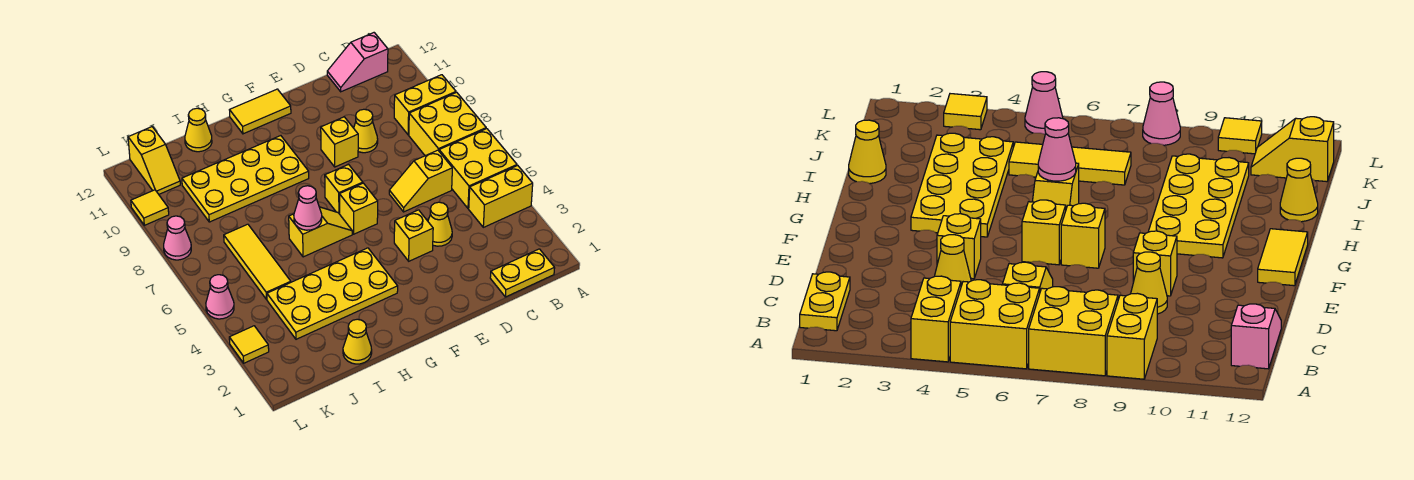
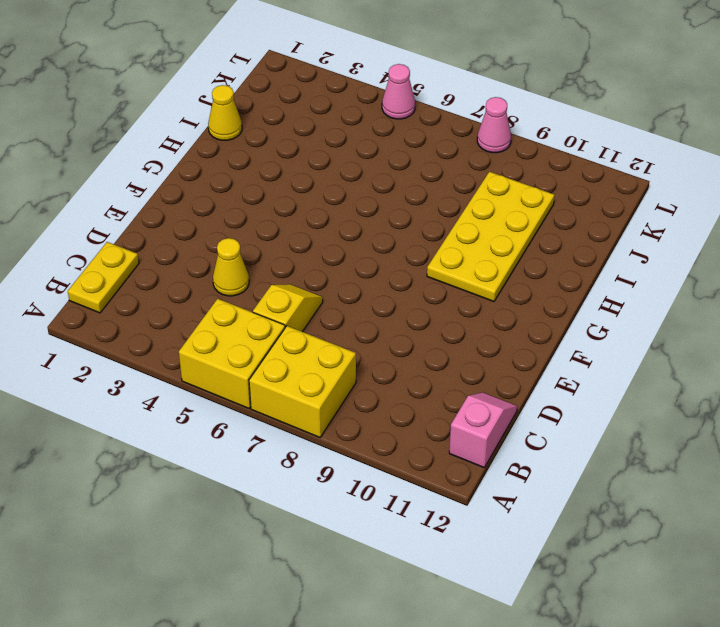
none -> yellow brick A4:B4 level 1
none -> yellow brick A9:B9 level 1
none -> yellow cone D9 level 1

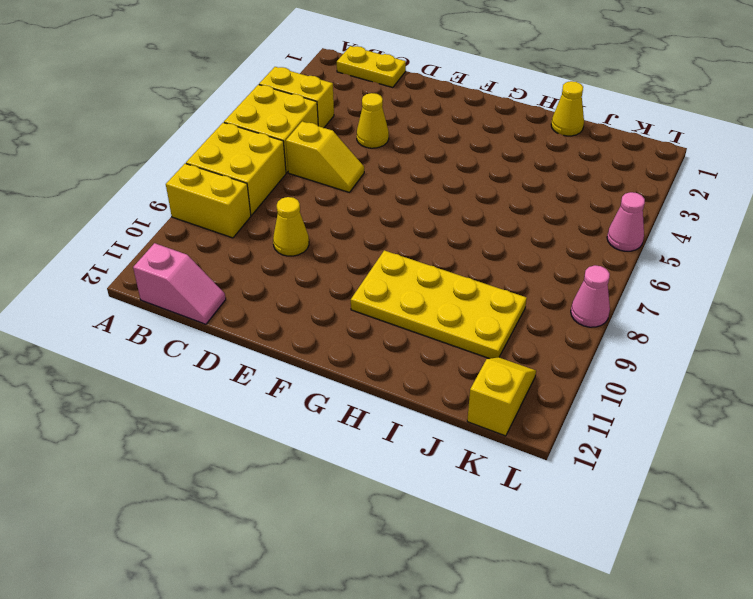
none -> yellow brick E4 level 1
none -> yellow brick E9 level 1
none -> yellow brick F6 level 1

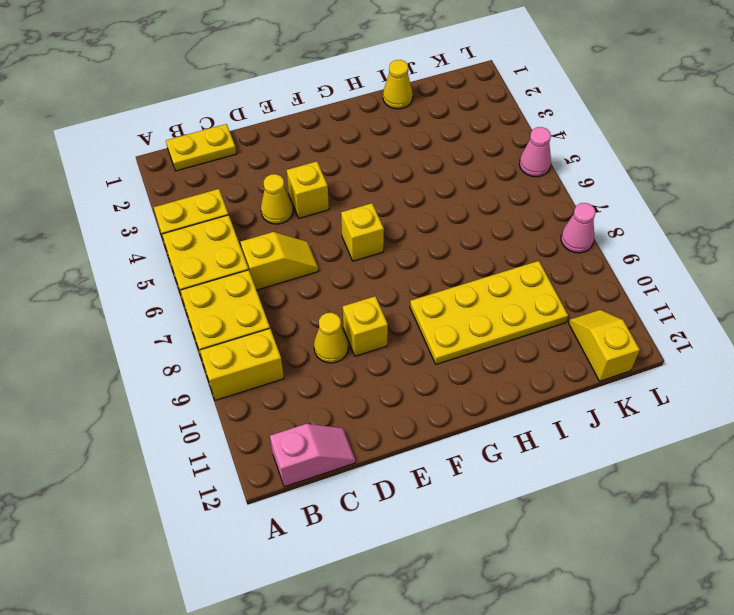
none -> yellow brick F7 level 1
none -> yellow tile F12:G12 level 1
none -> yellow plate G3:J4 level 1

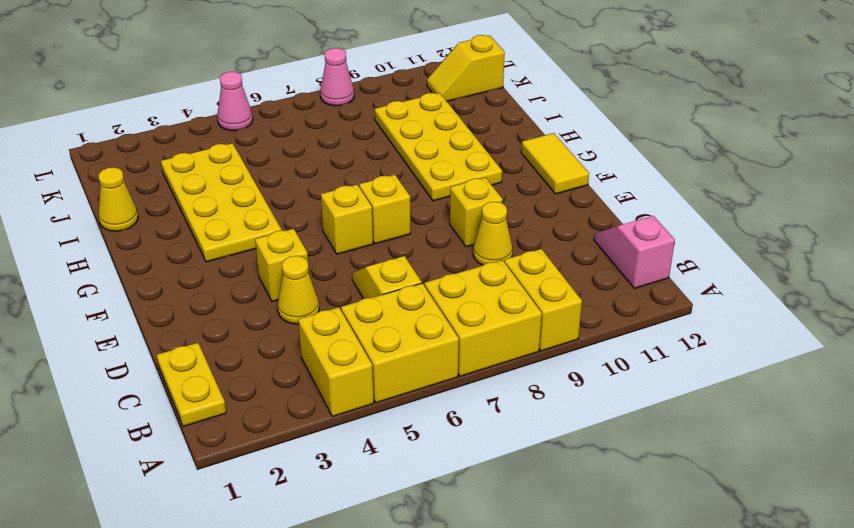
none -> yellow slope G6:H6 level 1 top H
none -> yellow cone I12 level 1
none -> yellow tile J5:J7 level 1

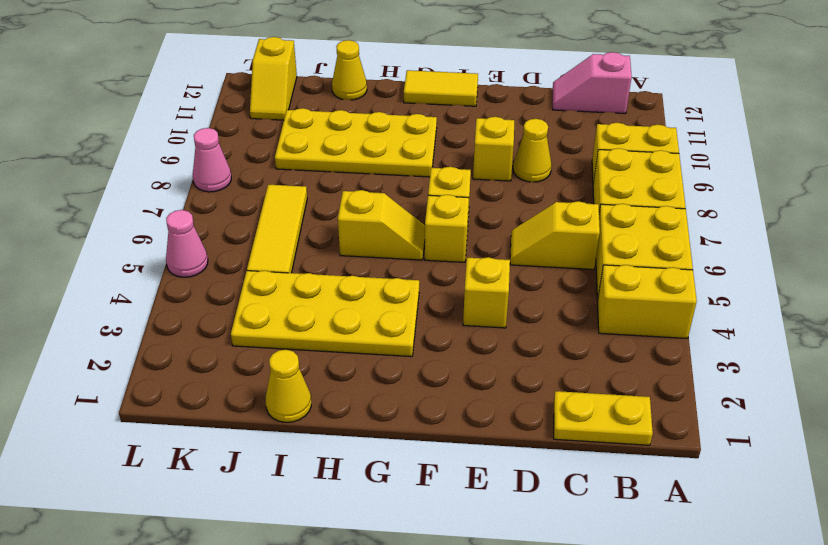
none -> yellow cone D4 level 1
none -> yellow tile L3 level 1
none -> yellow tile L10 level 1

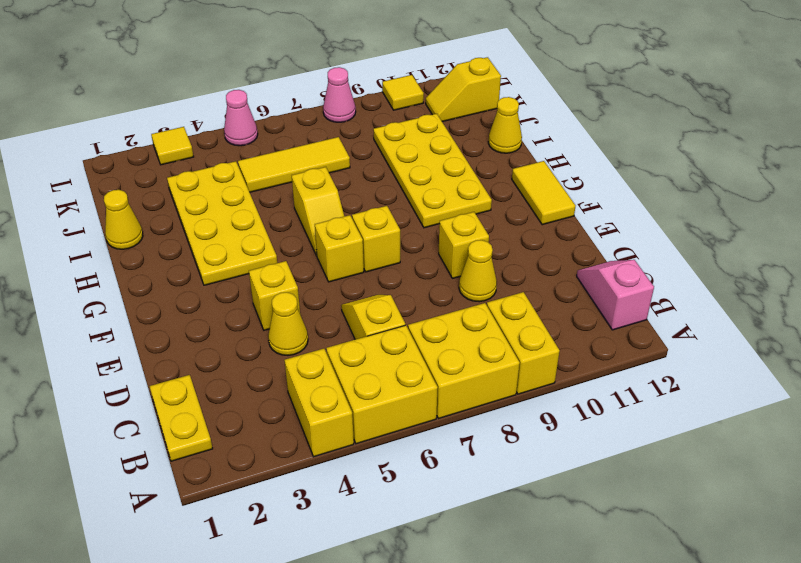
none -> pink cone H6 level 2

